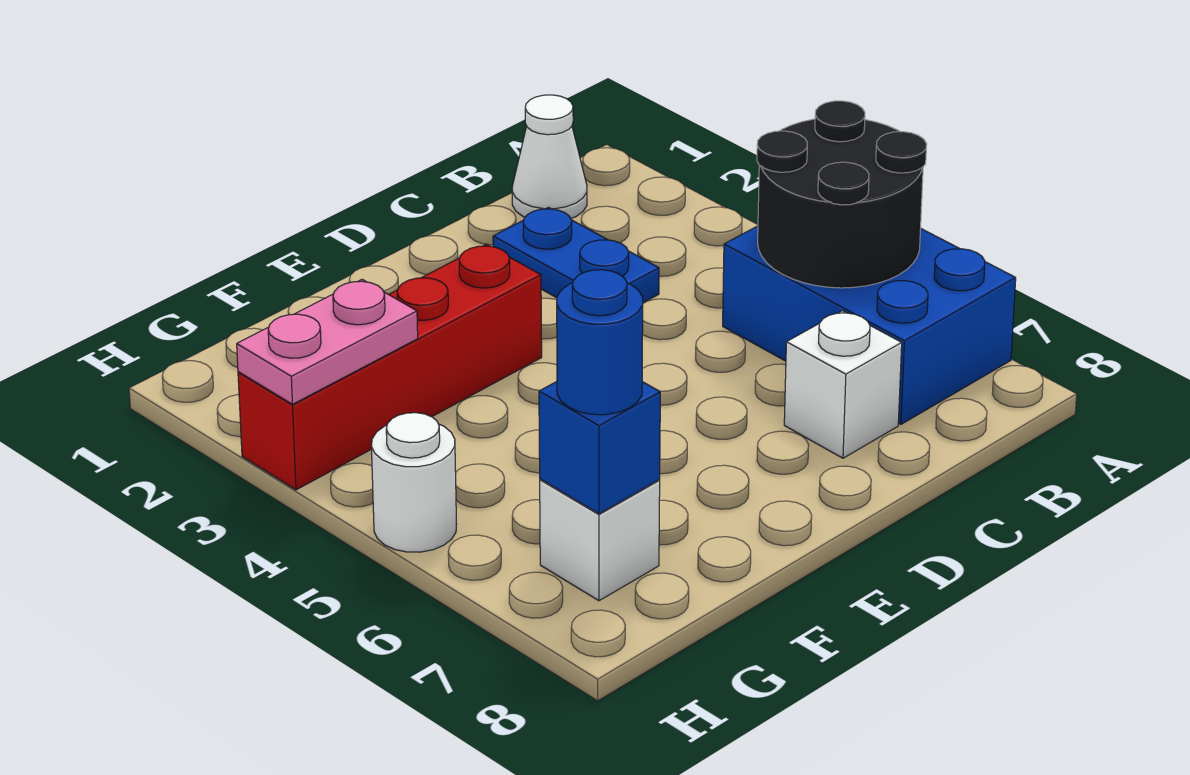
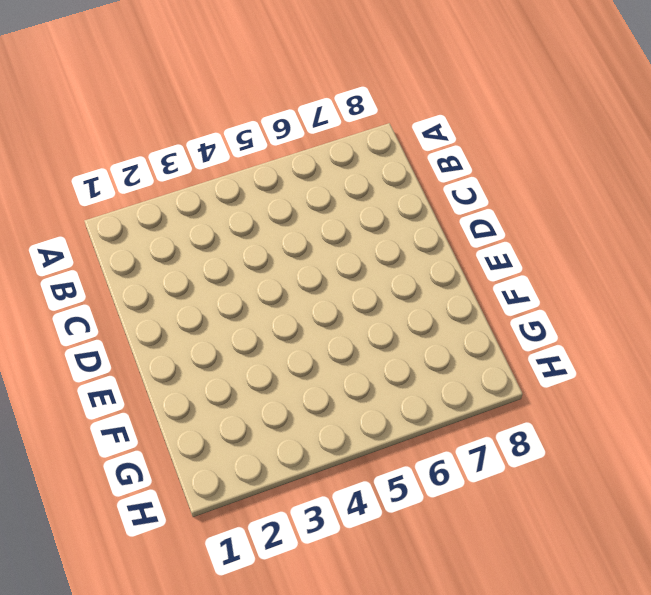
none -> blue brick A5:B7 level 1
none -> white cone B1 level 1

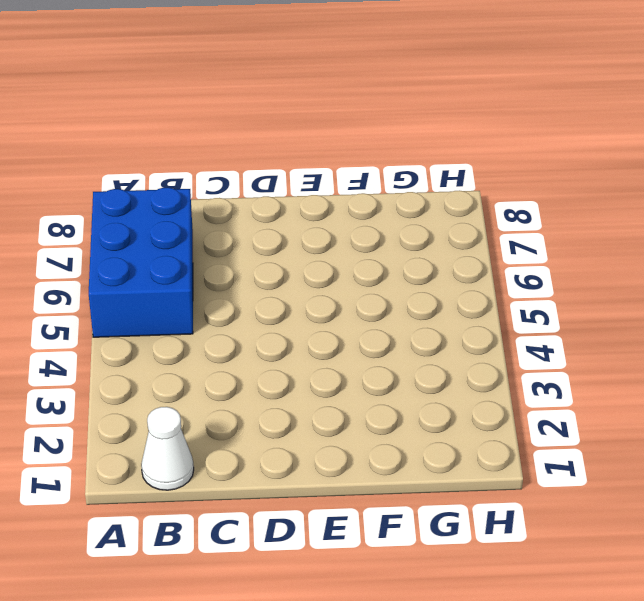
none -> blue plate C2:C3 level 1
none -> white brick C7 level 1

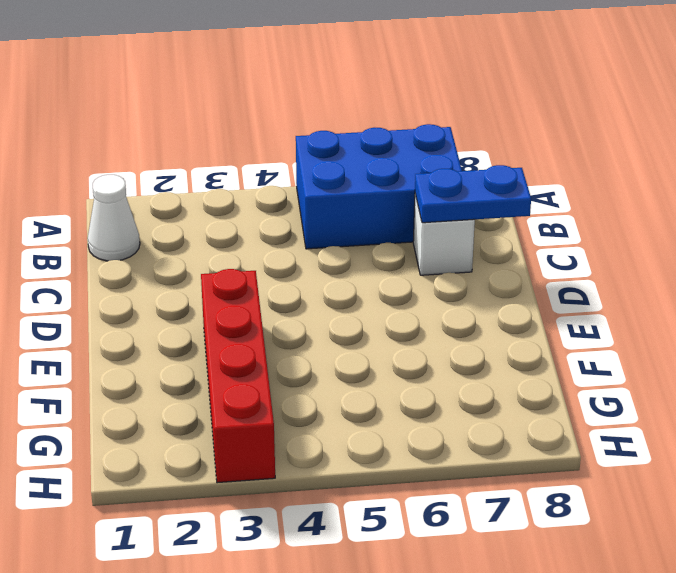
blue plate C7:C8 level 2 -> blue plate C2:C3 level 1
none -> white brick G7 level 1
none -> white round brick H5 level 1

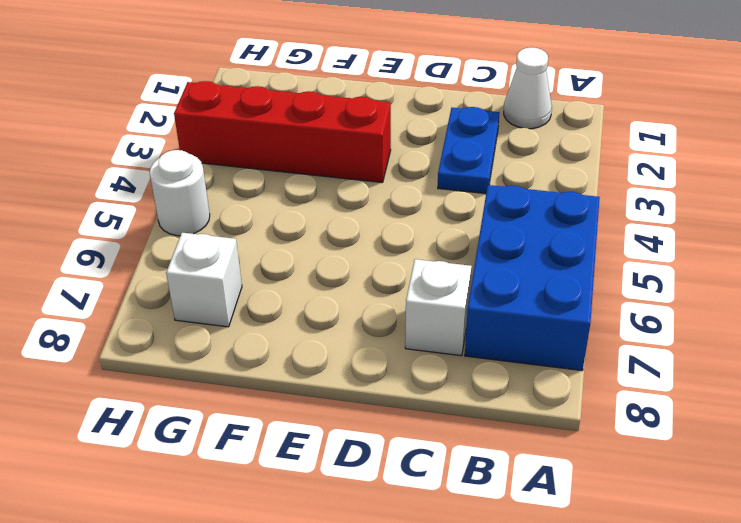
none -> black round brick A5:B6 level 2
none -> pink plate G3:H3 level 2

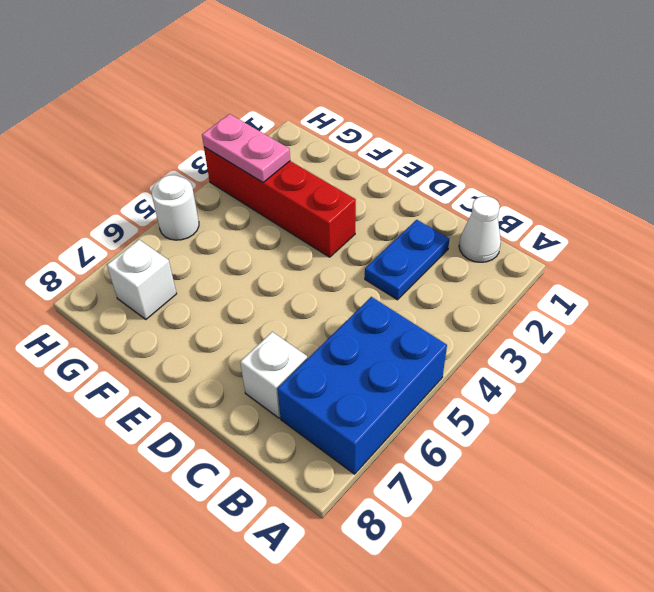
none -> black round brick A5:B6 level 2
none -> blue brick G7 level 2

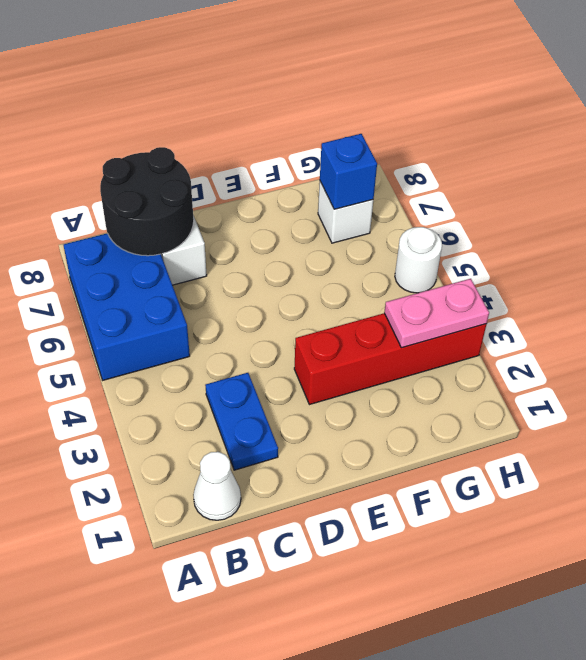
black round brick B7:C8 level 2 -> black round brick A5:B6 level 2
none -> blue round brick G7 level 3

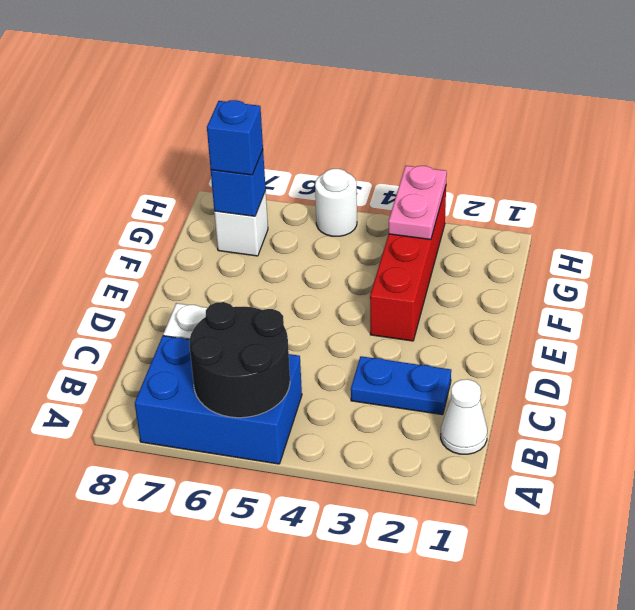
blue brick G7 level 3 -> blue round brick G7 level 3

